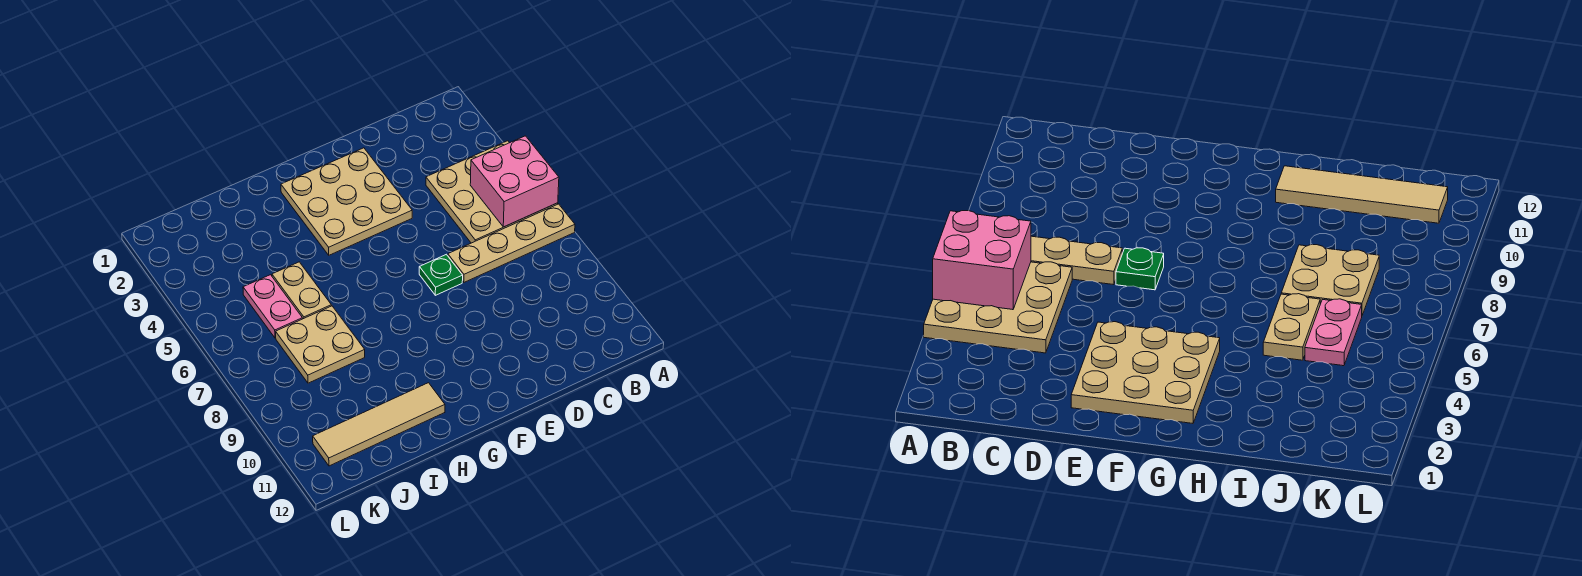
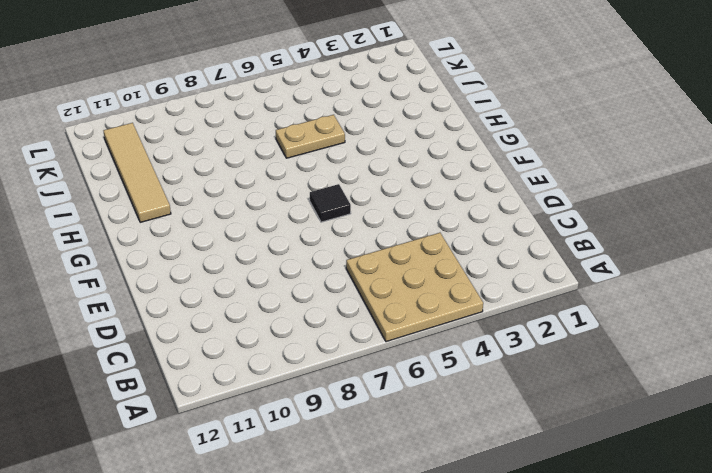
black tile F6 level 1 -> none
none -> tan plate A7:D7 level 1
none -> tan plate E2:G4 level 1

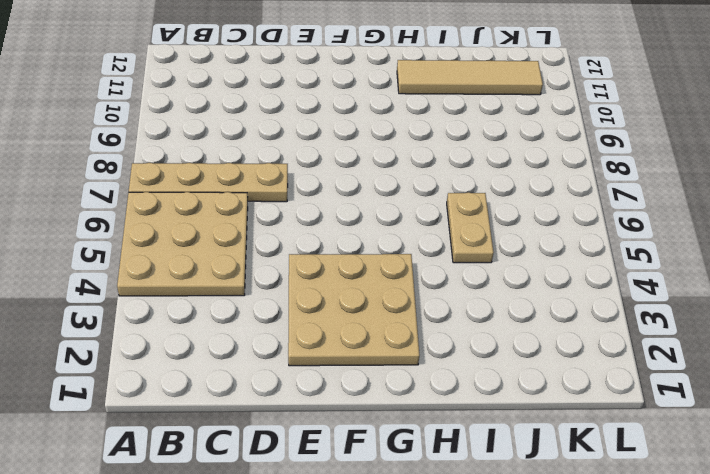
none -> green plate E7 level 1
none -> tan plate I7:J8 level 1

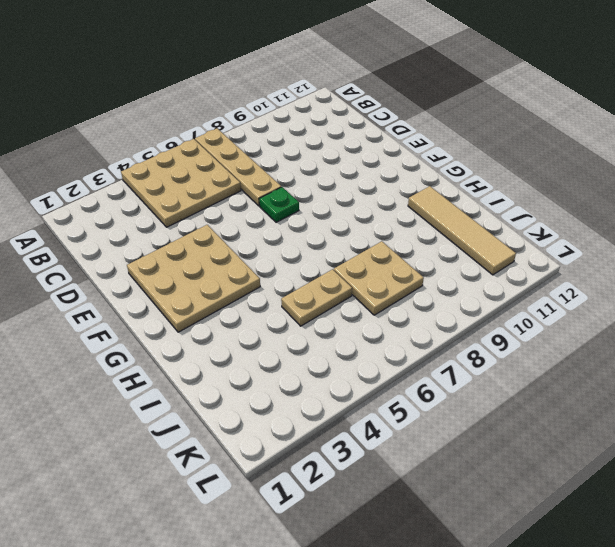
none -> pink plate J5:J6 level 1
none -> pink brick A5:B6 level 2

